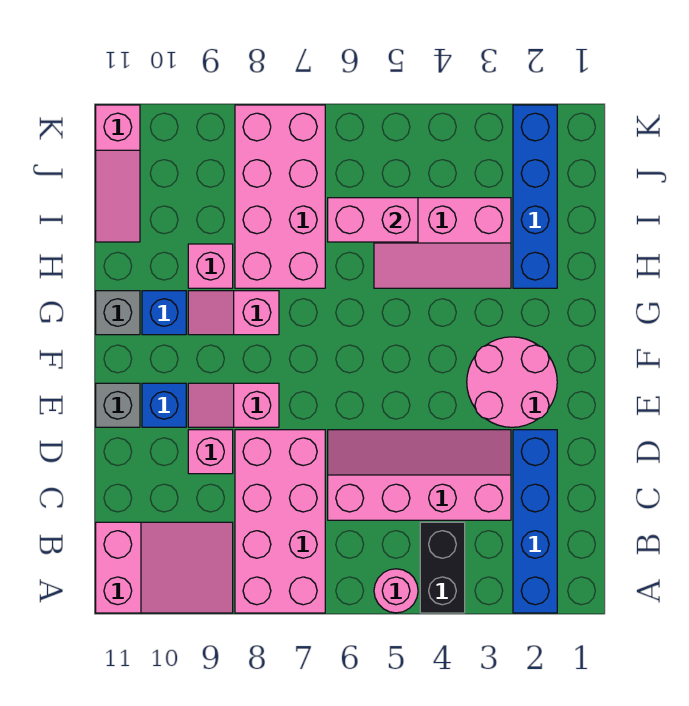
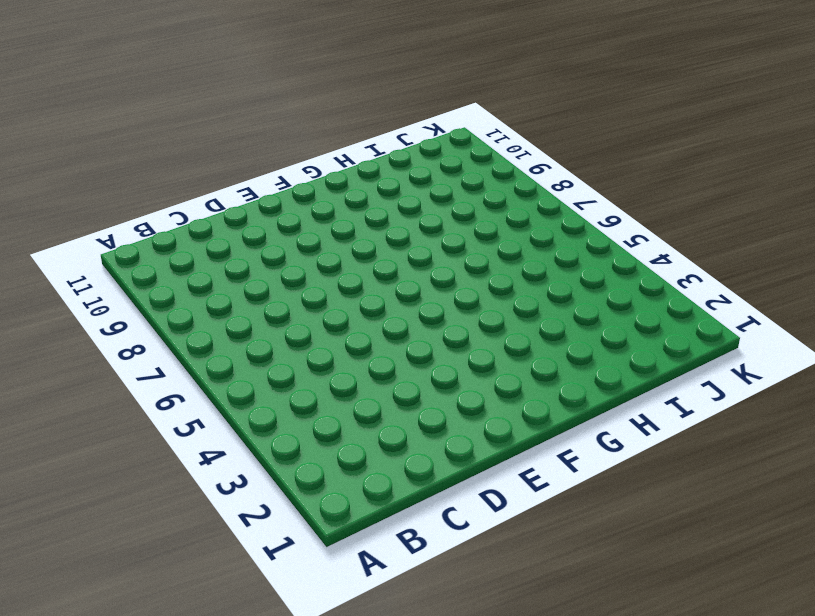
none -> blue brick A2:D2 level 1
none -> black brick A4:B4 level 1
none -> pink round brick A5 level 1

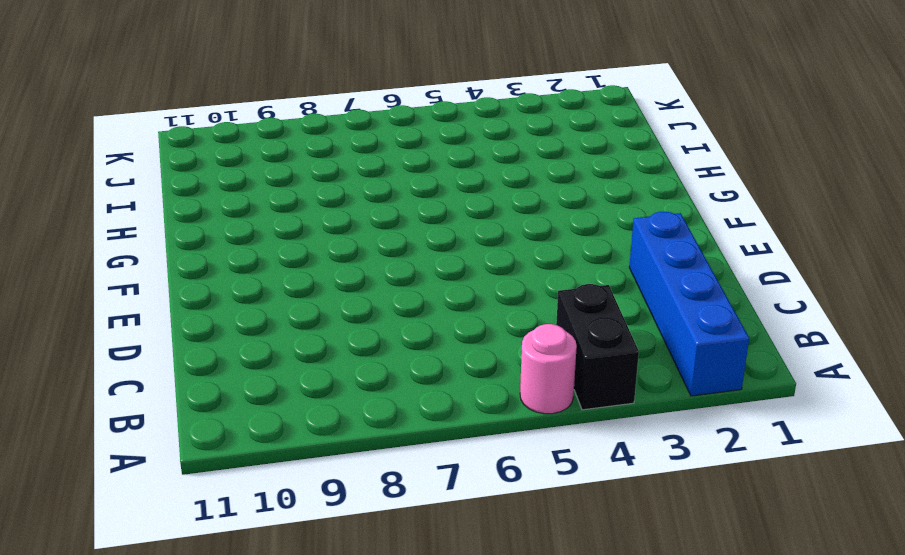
none -> pink brick A7:D8 level 1
none -> pink slope A9:B11 level 1 top 11
none -> pink slope C3:D6 level 1 top C

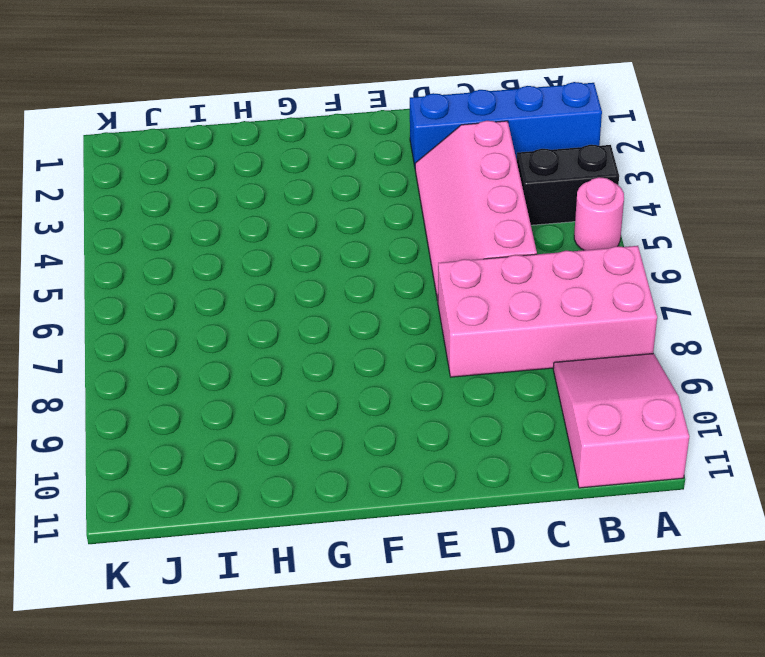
none -> pink brick D9 level 1
none -> pink round brick E2:F3 level 1
none -> pink slope E8:E9 level 1 top 8

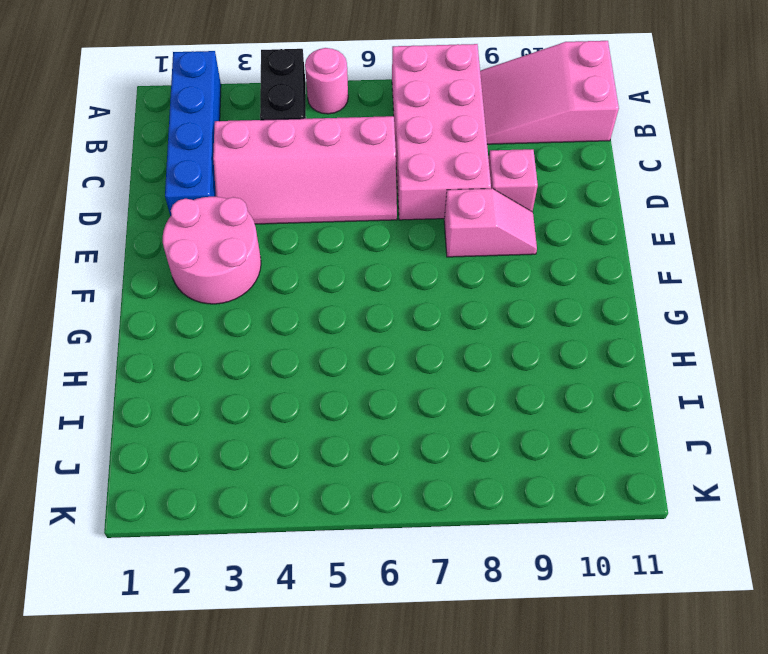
none -> blue brick E10 level 1
none -> grey brick E11 level 1
none -> pink slope G8:G9 level 1 top 8

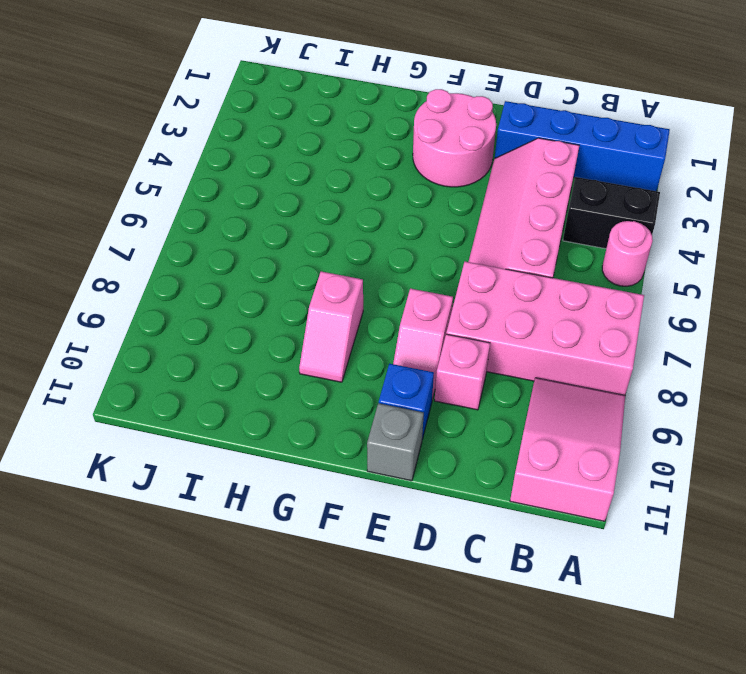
none -> blue brick G10 level 1
none -> grey brick G11 level 1
none -> blue brick H2:K2 level 1

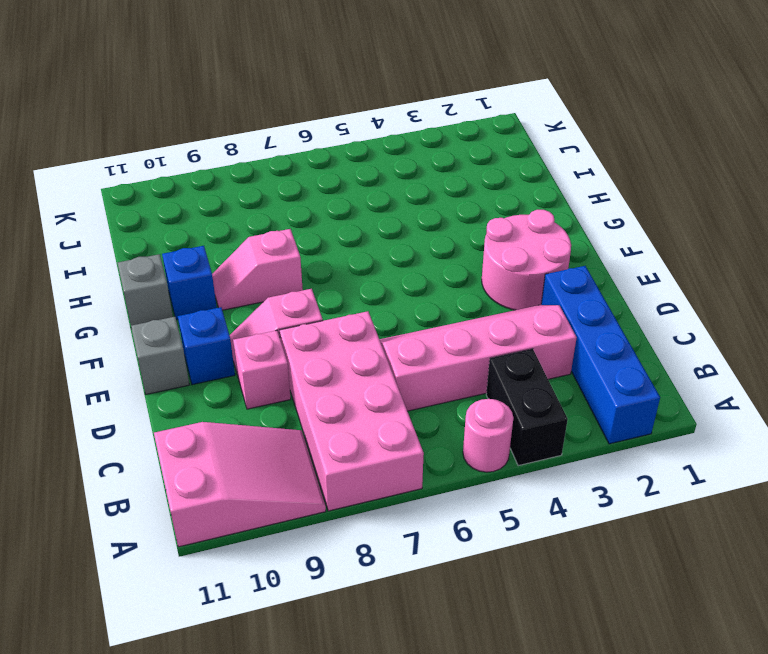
none -> blue brick H2:K2 level 1
none -> pink slope H3:I5 level 1 top I
none -> pink brick H7:K8 level 1

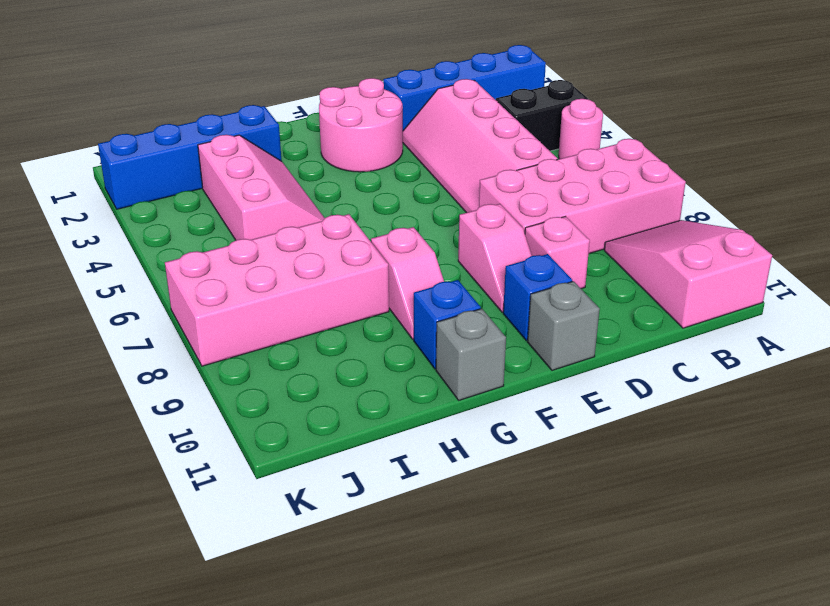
none -> pink brick H9 level 1
none -> pink slope I11:K11 level 1 top K
none -> pink brick I5:I6 level 2

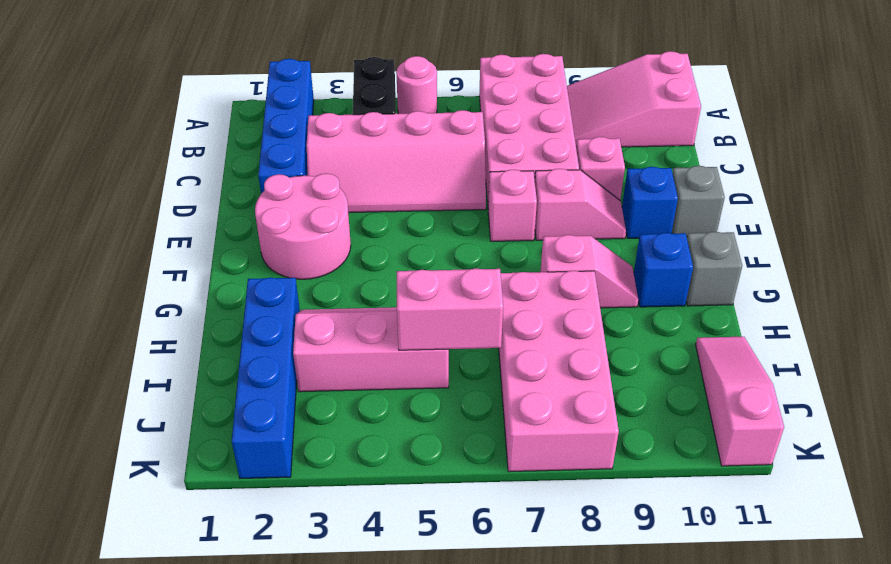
pink brick E7 level 1 -> pink brick H9 level 1

